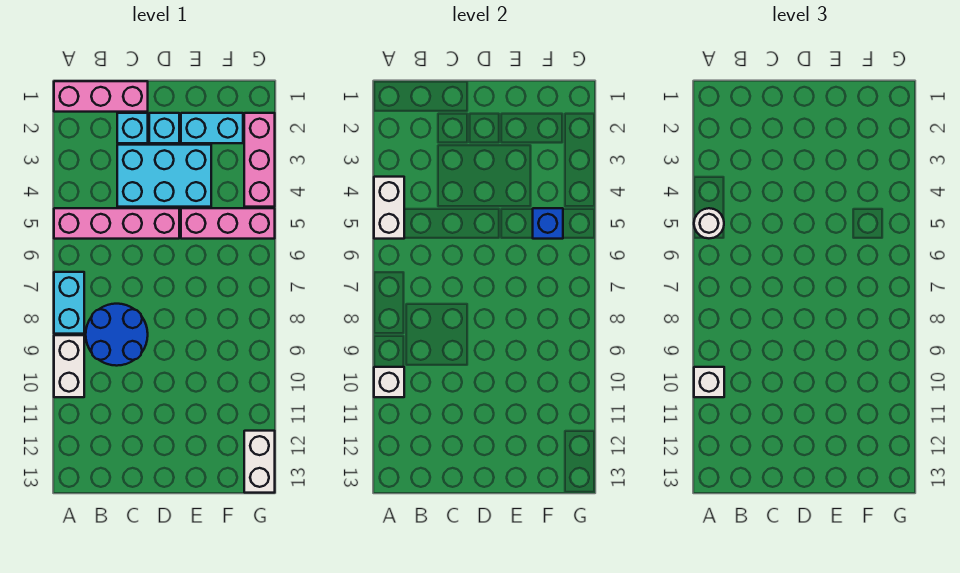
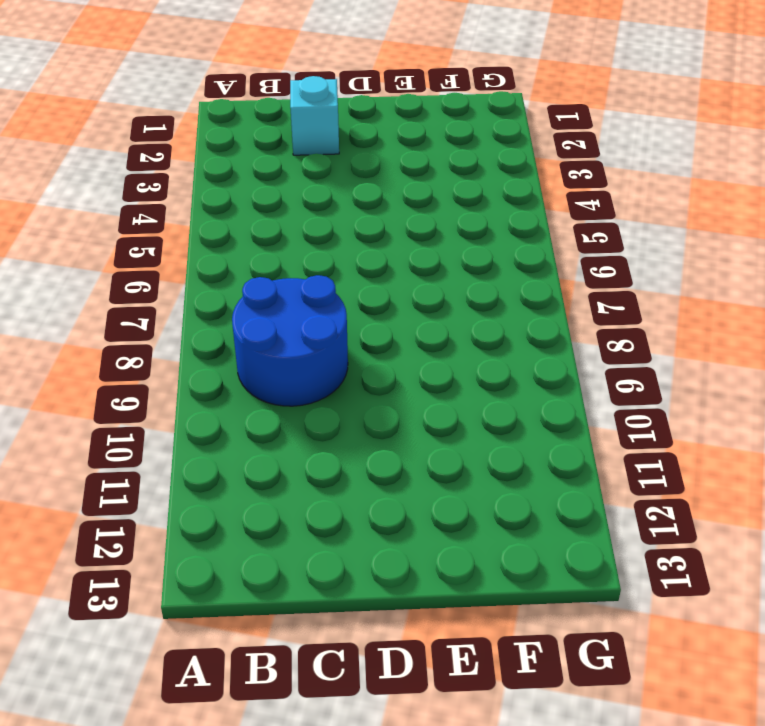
none -> pink brick A1:C1 level 1
none -> pink brick A5:D5 level 1
none -> cyan brick A7:A8 level 1

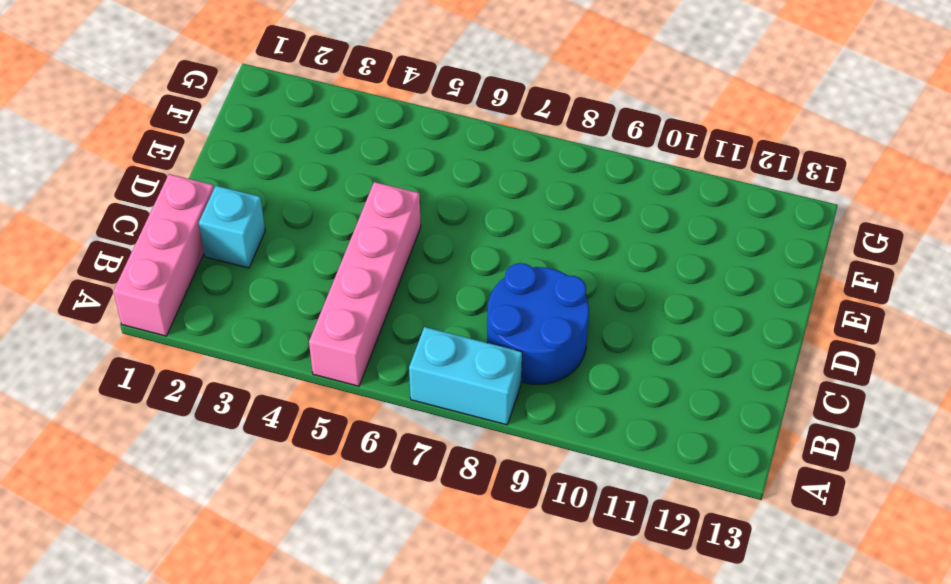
none -> white brick A9:A10 level 1
none -> cyan brick C3:E4 level 1
none -> cyan brick D2 level 1

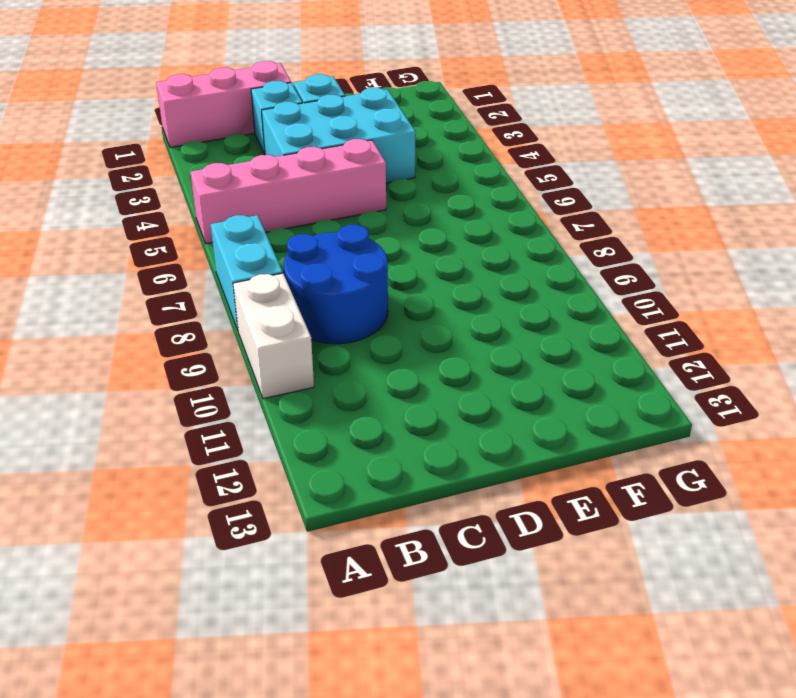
none -> cyan brick E2:F2 level 1
none -> pink brick E5:G5 level 1
none -> pink brick G2:G4 level 1

